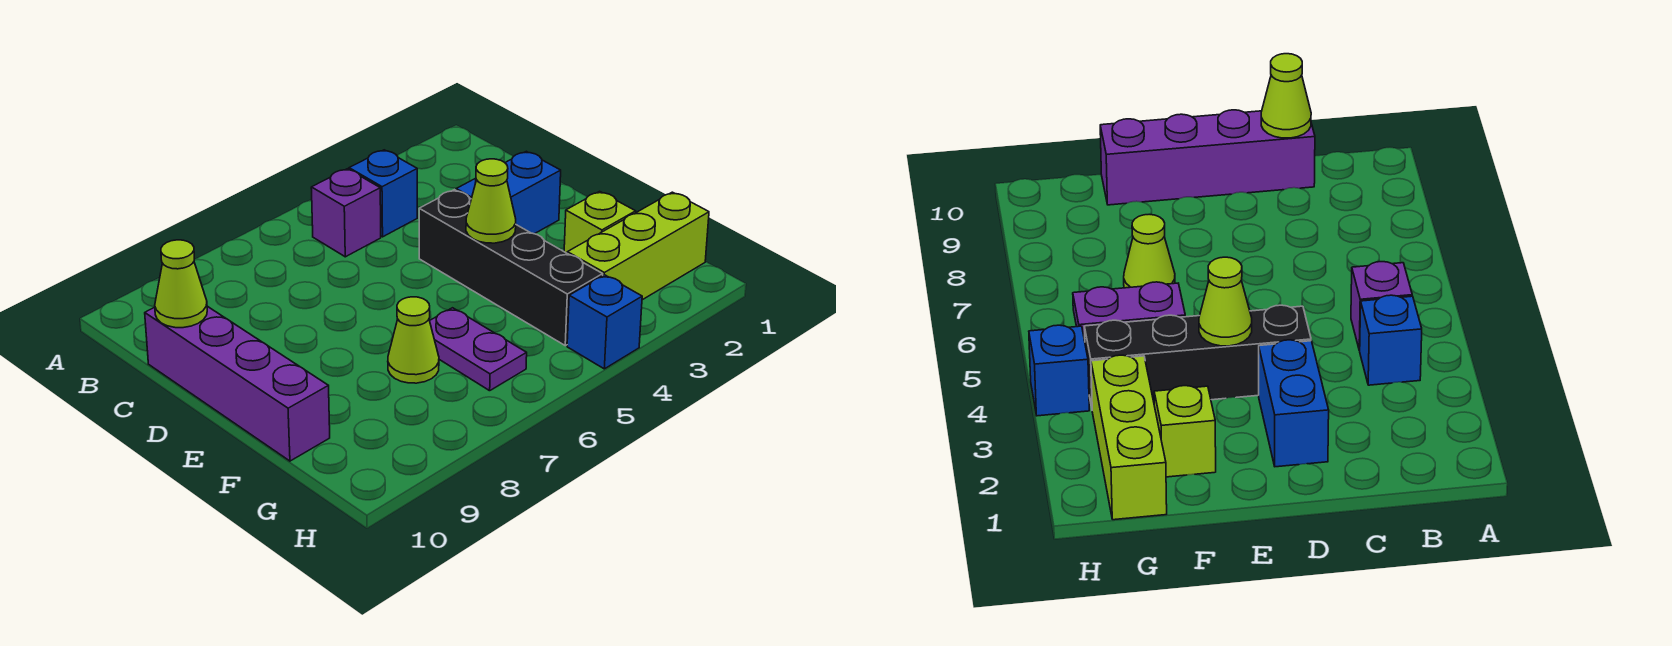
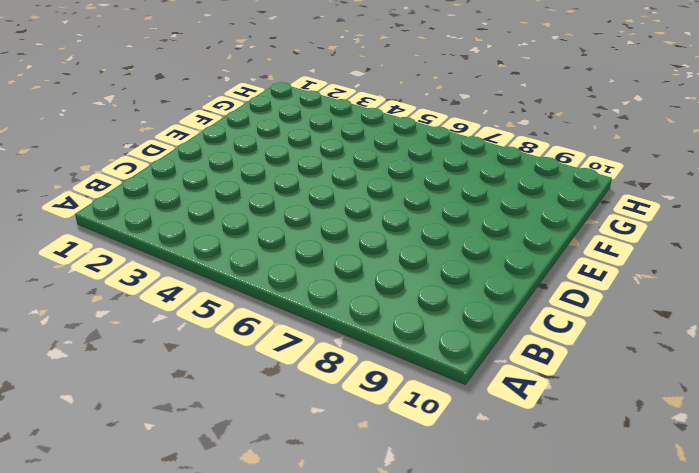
none -> blue brick B4 level 1
none -> purple brick B5 level 1
none -> purple brick C10:F10 level 1

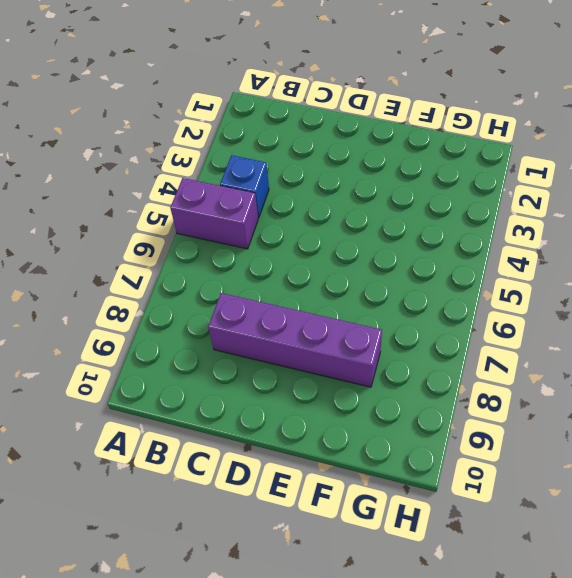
purple brick A5:B5 level 1 -> purple brick B5 level 1
purple brick C8:F8 level 1 -> purple brick C10:F10 level 1
none -> blue brick D2:D3 level 1
none -> black brick D4:G4 level 1
none -> lime brick F2 level 1

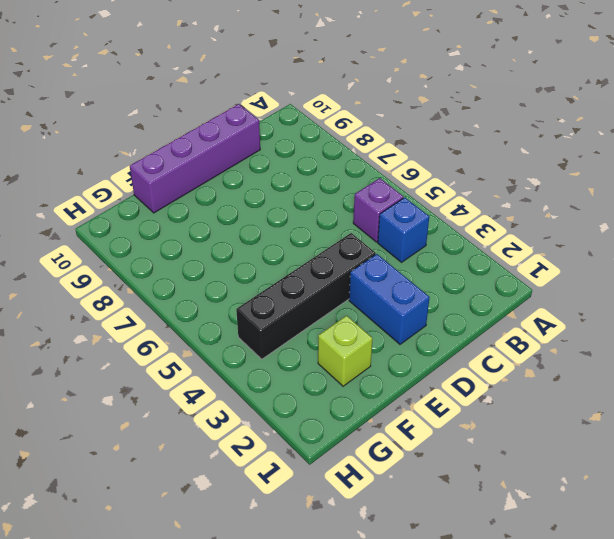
none -> purple plate F6:G6 level 1
none -> lime cone F7 level 1
none -> lime brick G1:G3 level 1

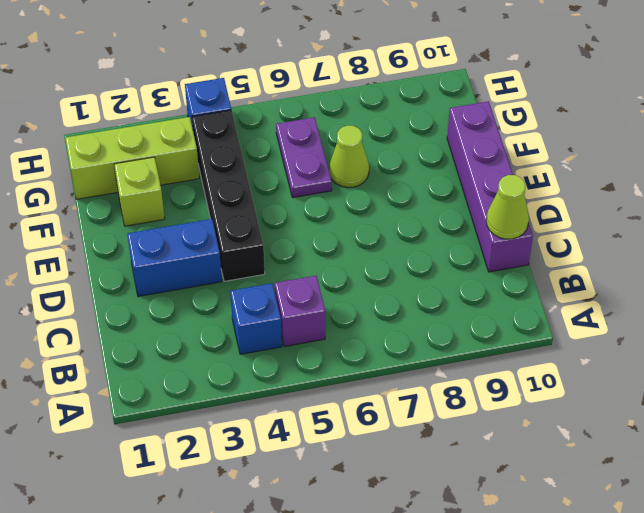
none -> lime cone E4 level 2

